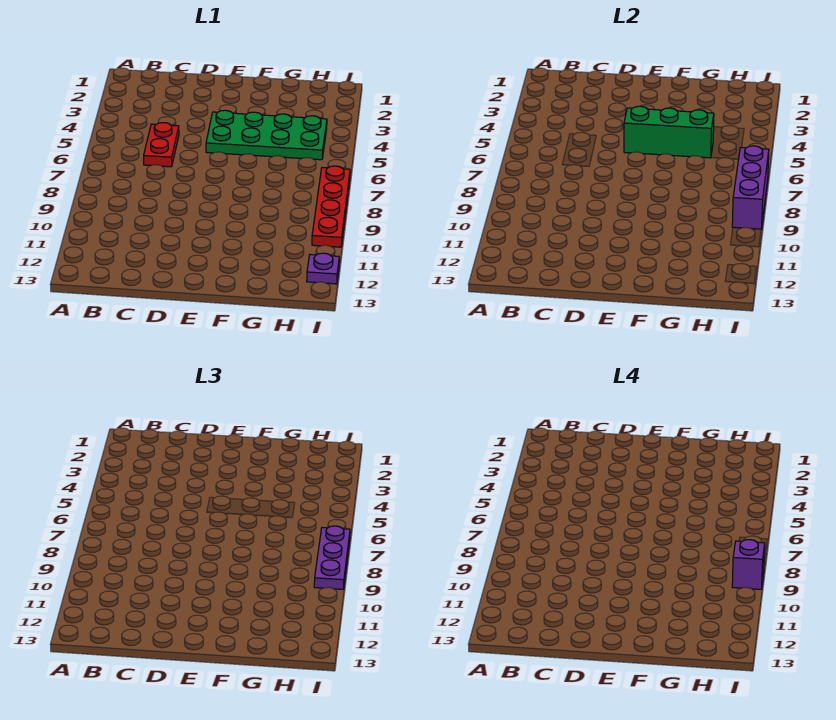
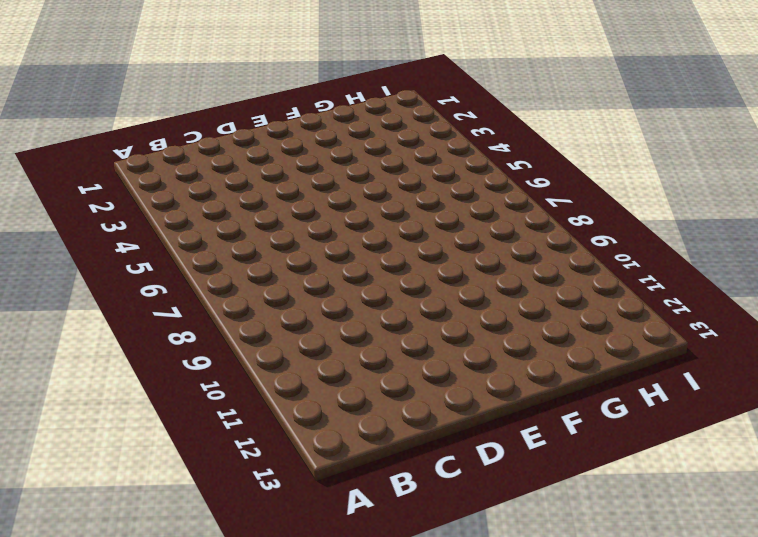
none -> red plate C5:C6 level 1
none -> green plate E4:H5 level 1

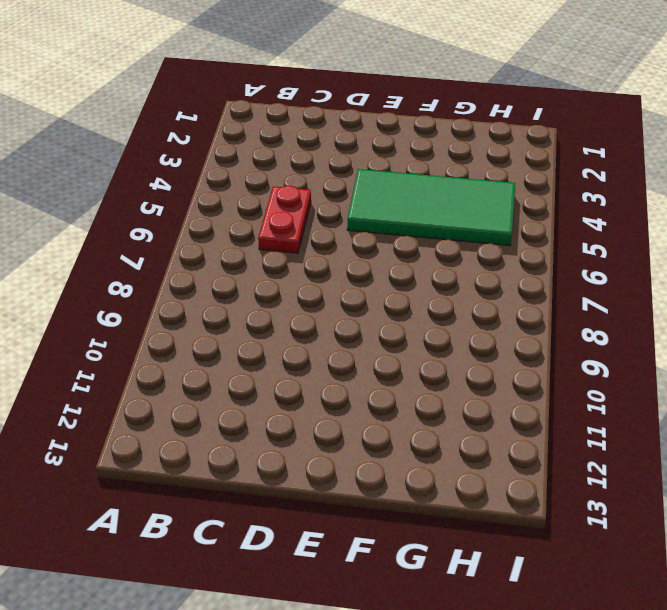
green tile E4:H5 level 1 -> green plate E4:H5 level 1
none -> red plate I7:I10 level 1
none -> purple plate I12 level 1

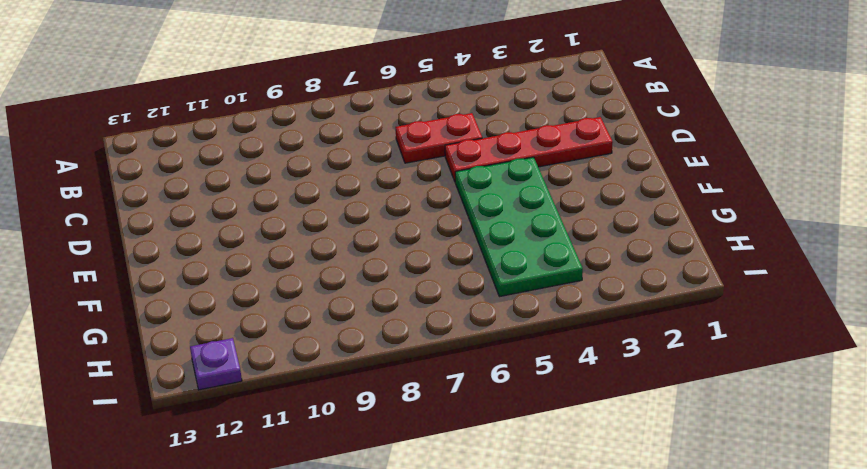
red plate D2:D5 level 1 -> red plate I7:I10 level 1
none -> green brick E5:G5 level 2
none -> purple brick I7:I9 level 2

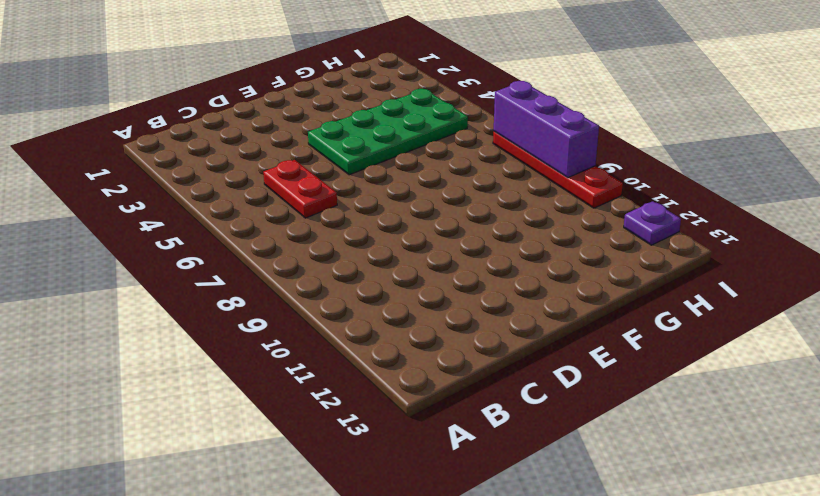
none -> green brick E5:G5 level 2
none -> purple plate I7:I9 level 3

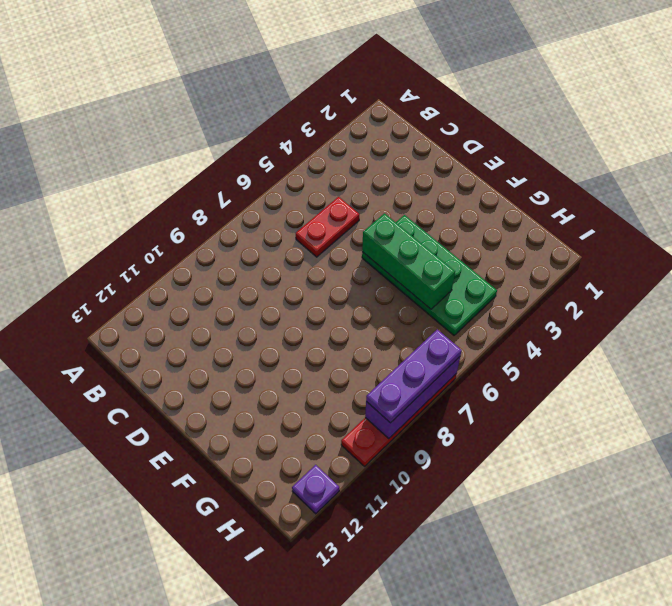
none -> purple brick I9 level 4

